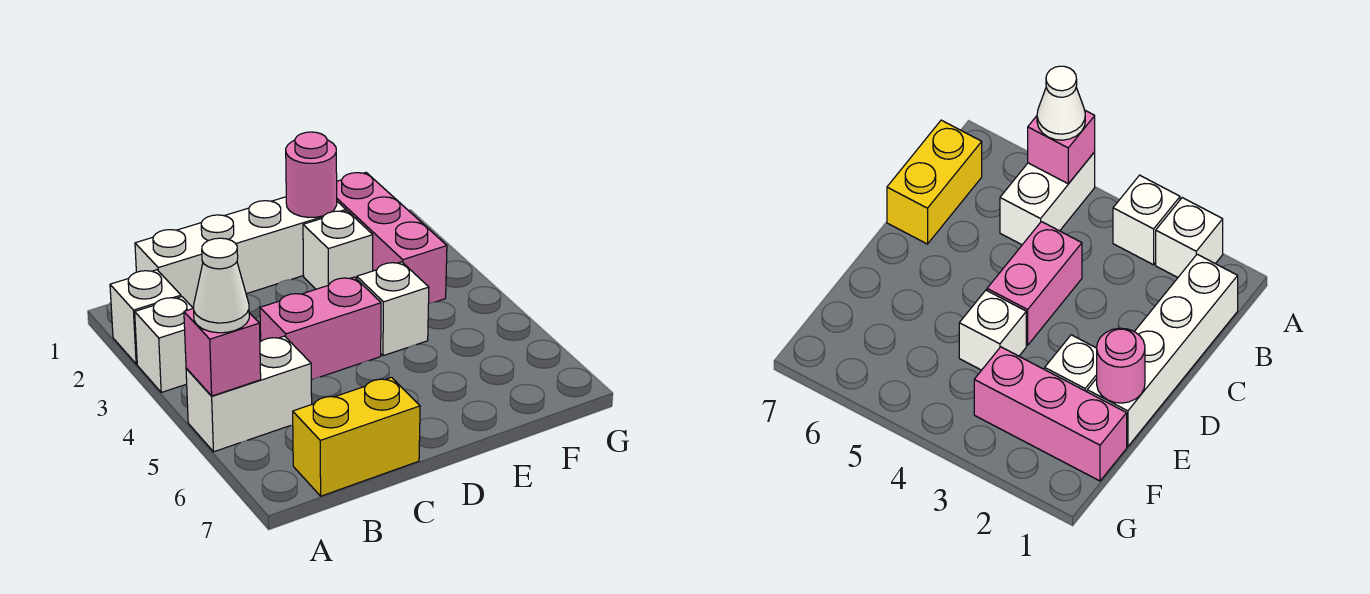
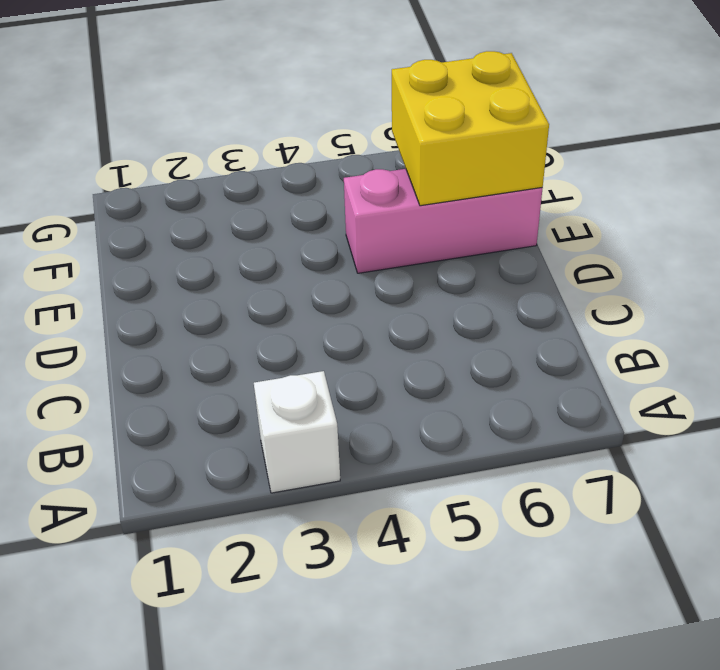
pink brick E5:E7 level 1 -> pink brick F1:F3 level 1
yellow brick E6:F7 level 2 -> none
none -> white brick A2 level 1
none -> white brick A5:B5 level 1
none -> white brick B1:E1 level 1

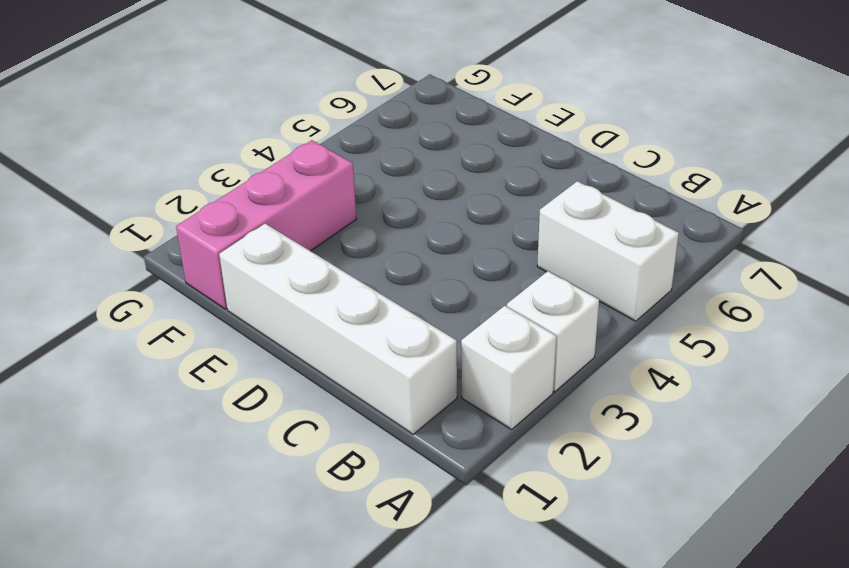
none -> yellow brick B7:C7 level 1
none -> pink brick C4:D4 level 1
none -> white brick E2 level 1

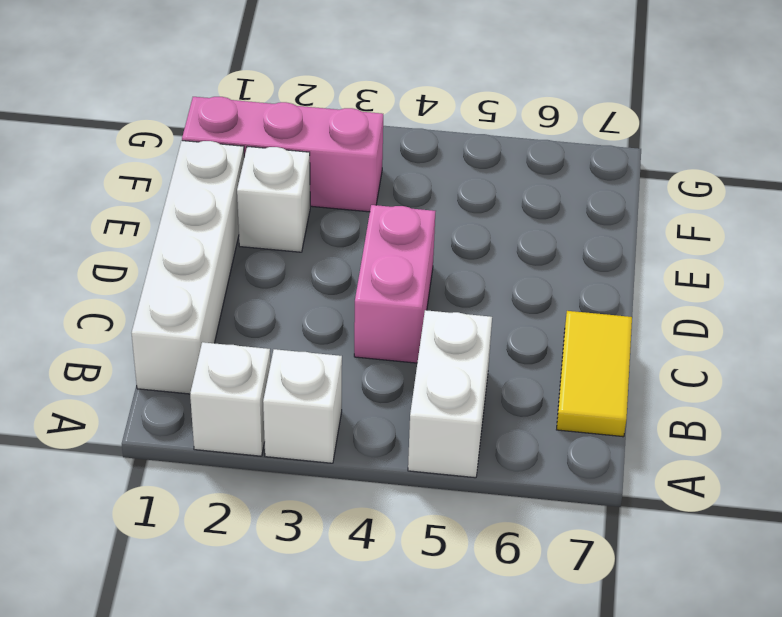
yellow tile B7:C7 level 1 -> yellow brick B7:C7 level 1
none -> white brick E4 level 1
none -> pink brick A5 level 2
none -> pink round brick E1 level 2

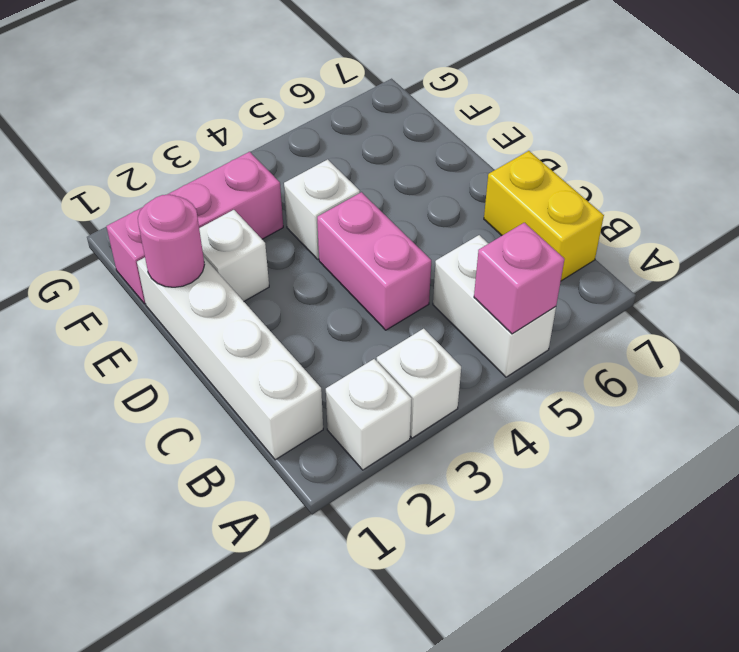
none -> white cone A5 level 3

